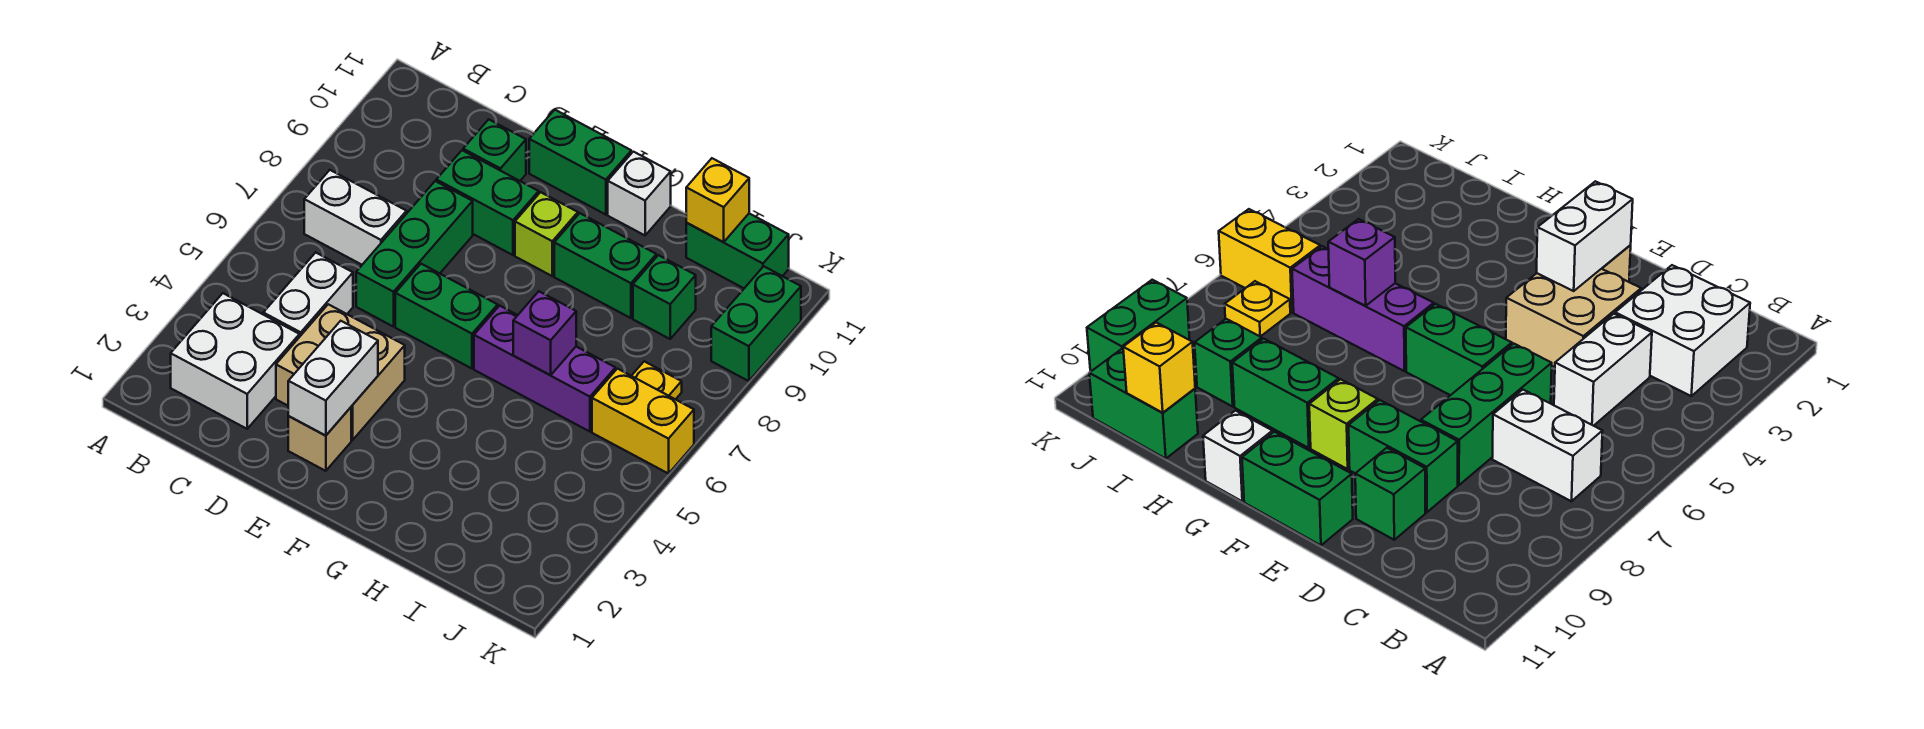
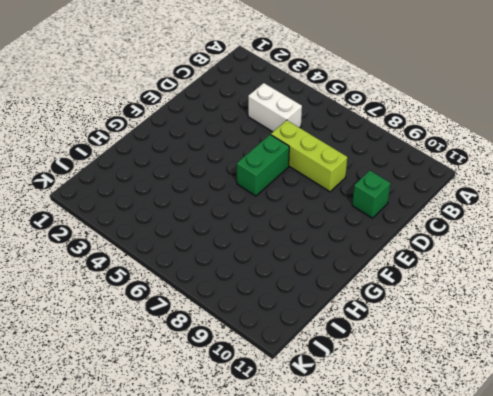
lime brick D6:D8 level 1 -> green brick D6:D8 level 1
none -> white brick B2:C3 level 1
none -> white brick B7:C7 level 1
none -> tan brick D3:E4 level 1

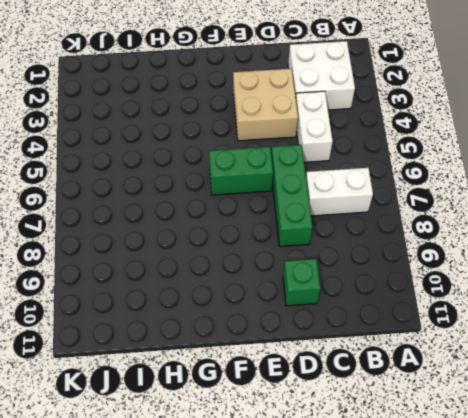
none -> green brick D9:E9 level 1
none -> tan brick E2 level 1
none -> green brick E11:F11 level 1

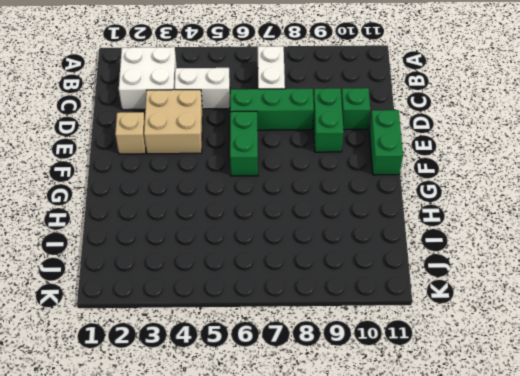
none -> lime brick F9 level 1
none -> purple brick G6:I6 level 1
none -> green brick G9:H9 level 1

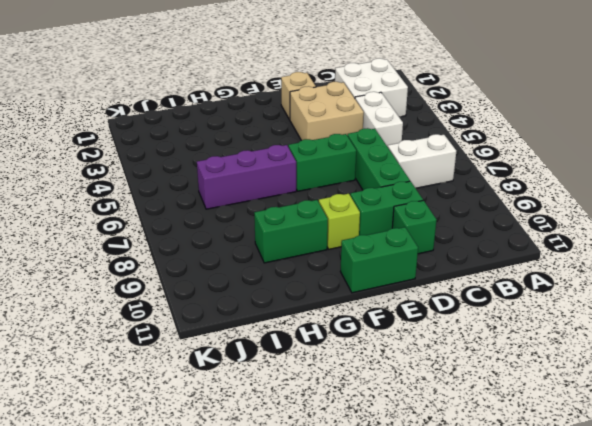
none -> white brick G11 level 1
none -> green brick I9 level 1
none -> green brick I11:J11 level 1

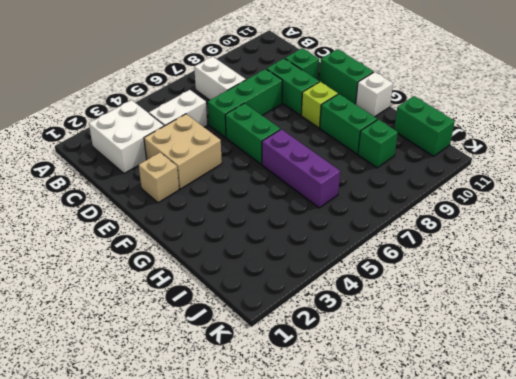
none -> yellow brick J6:K6 level 1
none -> yellow plate J7 level 1
none -> green brick K9:K10 level 1

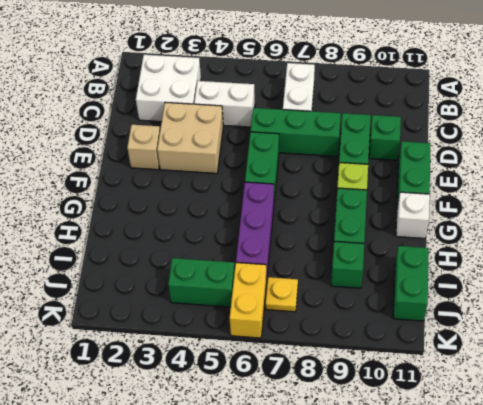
green brick J4:J5 level 1 -> green brick K9:K10 level 1
none -> white brick E2:E3 level 2
none -> purple brick H6 level 2
none -> yellow brick I11 level 2

